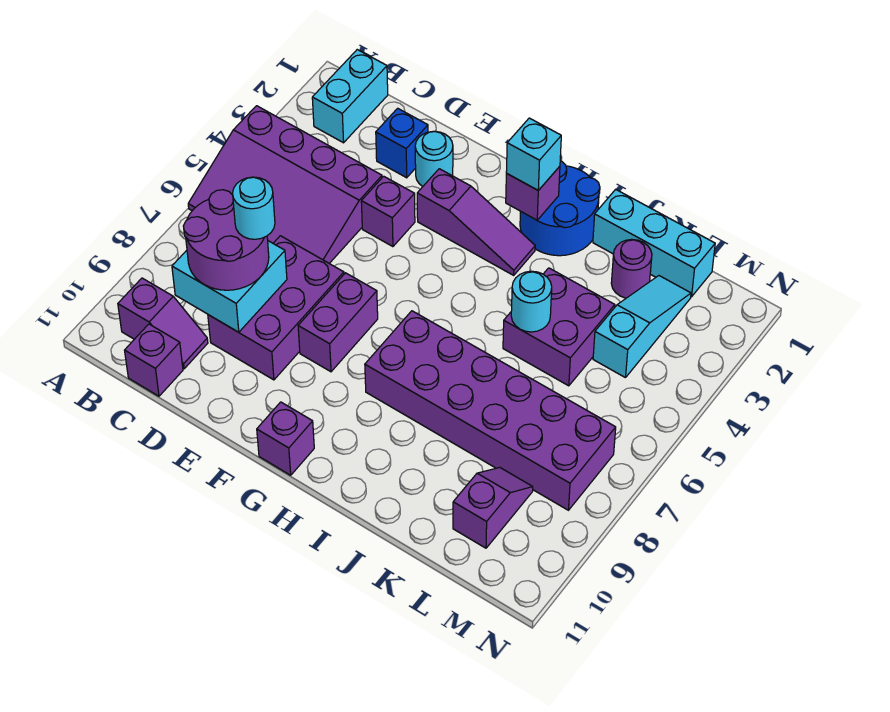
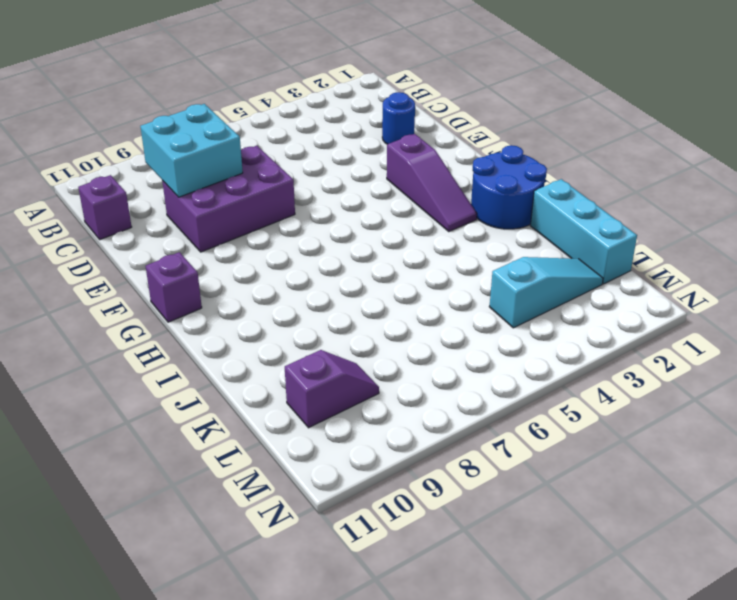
blue round brick D2 level 1 -> blue brick D2 level 1
none -> purple slope A4:D6 level 1 top 4
none -> cyan brick B1:B2 level 1
none -> purple slope B10:C10 level 1 top B

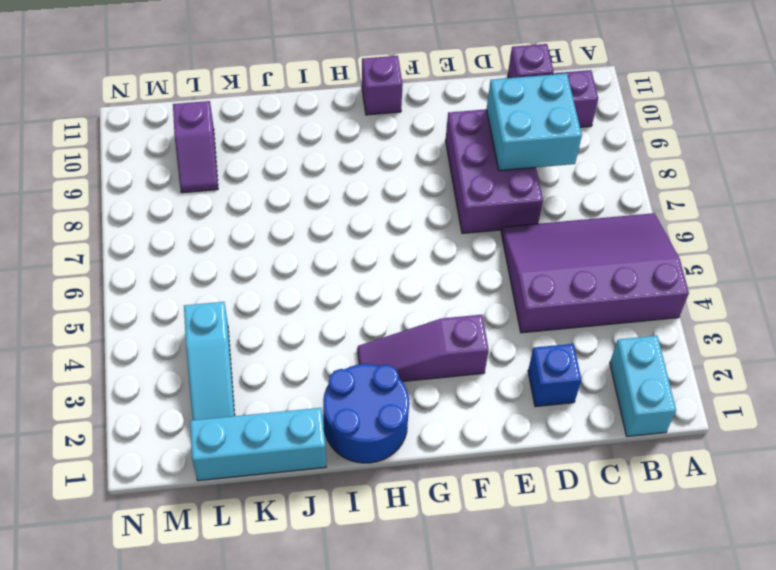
none -> cyan round brick E2 level 1
none -> purple brick E4 level 1
none -> purple brick F7:F8 level 1

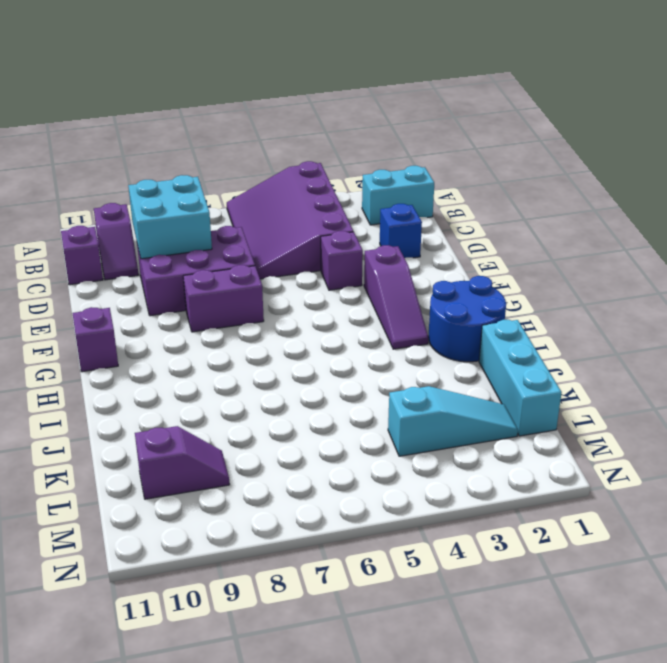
none -> cyan round brick E2 level 1
none -> purple brick H7:M8 level 1
none -> purple brick J4:K5 level 1

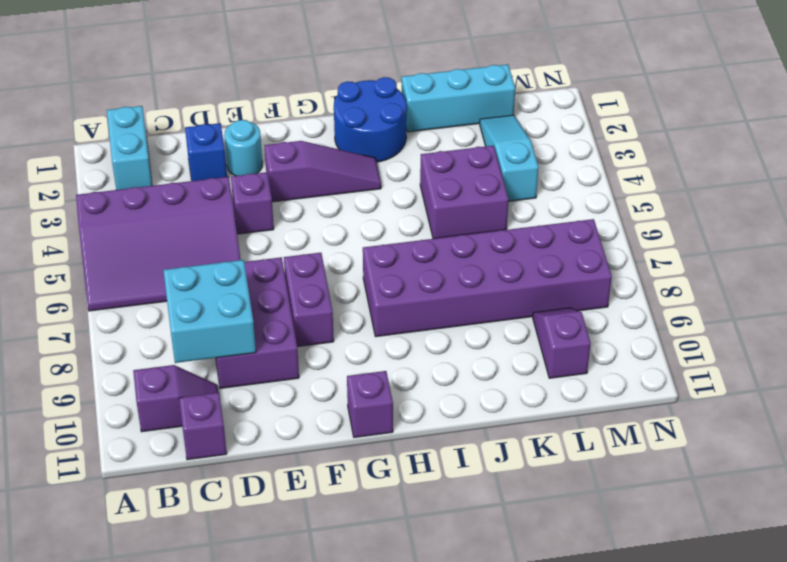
none -> purple round brick K2 level 1
none -> purple brick H2 level 2
none -> cyan round brick J5 level 2

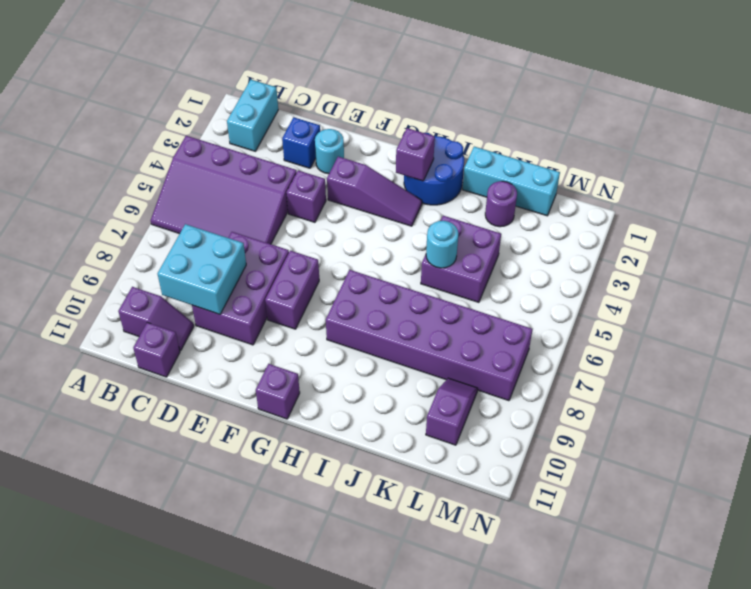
none -> cyan slope L2:L4 level 1 top 4
none -> purple round brick C8:D9 level 3
none -> cyan brick H2 level 3

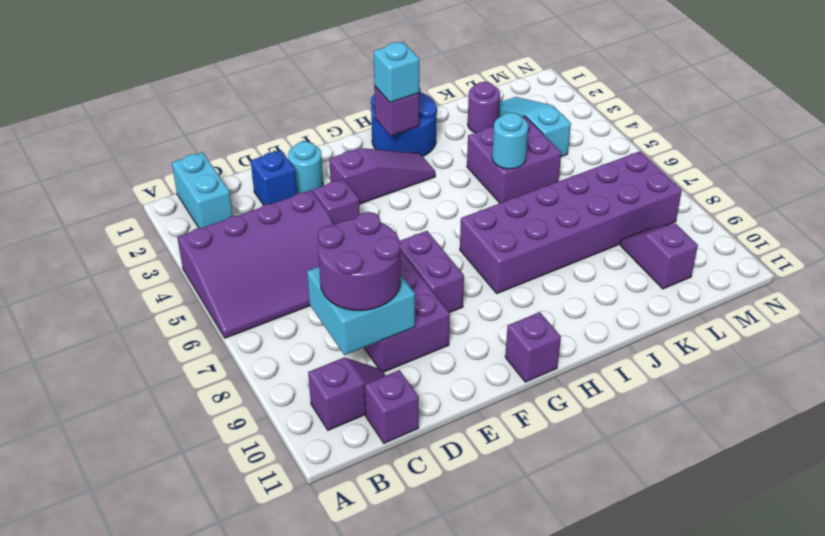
none -> cyan brick J1:L1 level 1
none -> cyan round brick D8 level 4

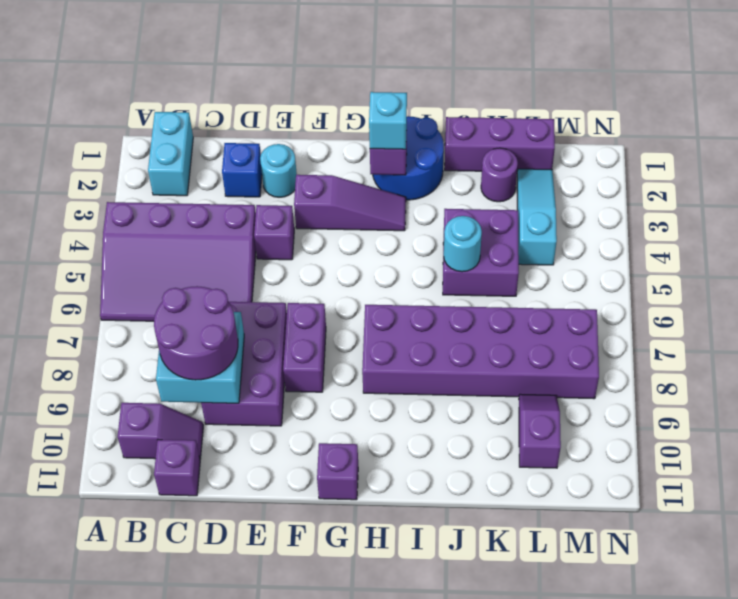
purple brick J1:L1 level 1 -> cyan brick J1:L1 level 1
none -> cyan round brick D8 level 4

